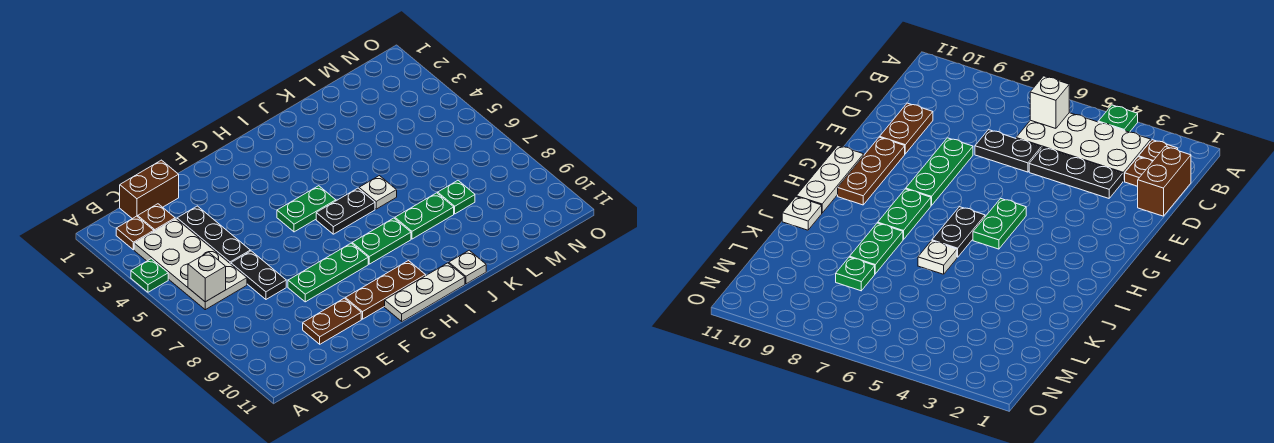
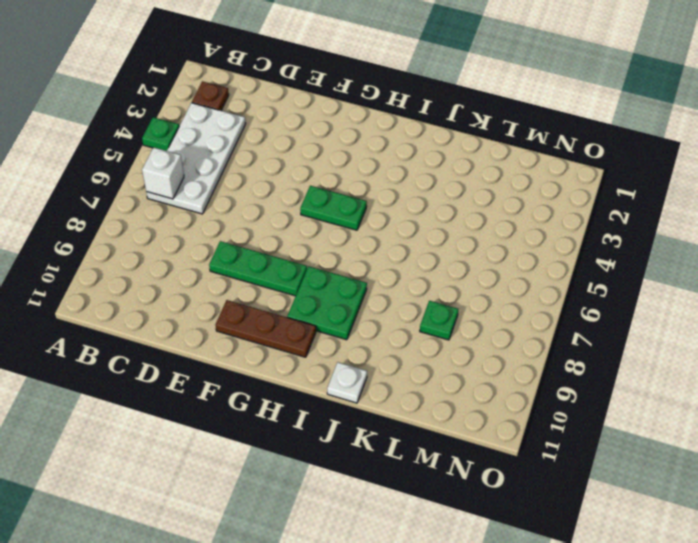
green plate H8:I9 level 1 -> green plate H8:I8 level 1
none -> brown brick C1:D1 level 1
none -> brown plate C2 level 1
none -> black plate D3:D5 level 1

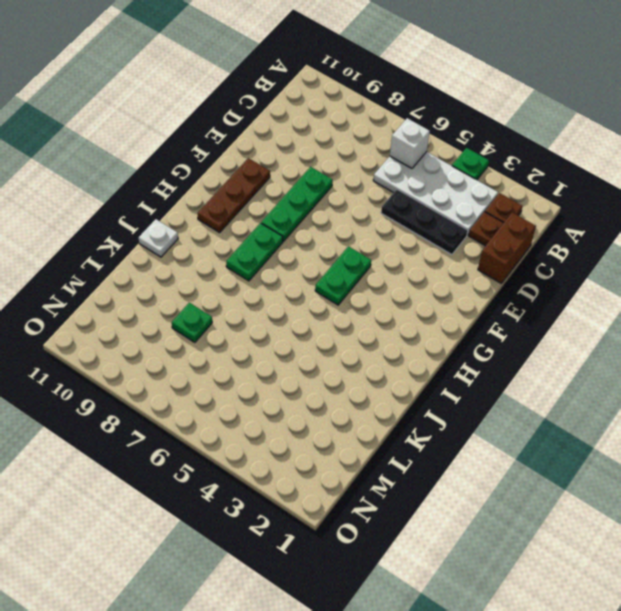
none -> black plate D6:D7 level 1
none -> brown plate D10:E10 level 1
none -> white plate G11:I11 level 1

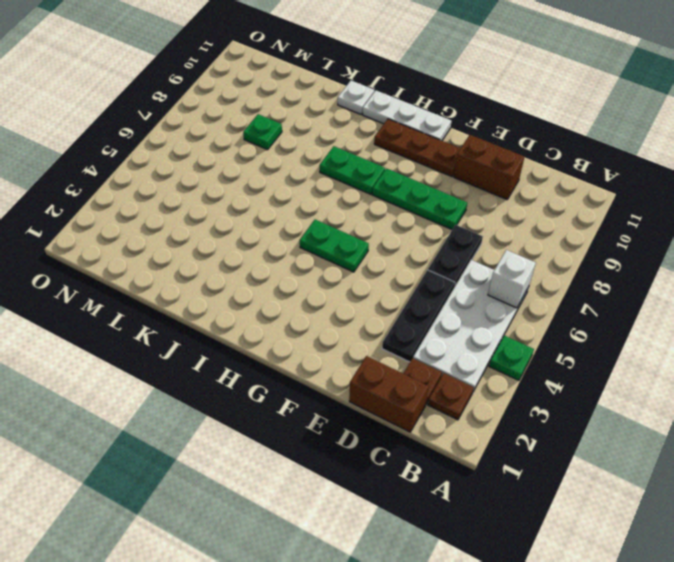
brown brick D10:E10 level 1 -> brown plate D10:E10 level 1
none -> black plate H6:I6 level 1
none -> white plate J6 level 1
none -> green plate J8:K8 level 1

